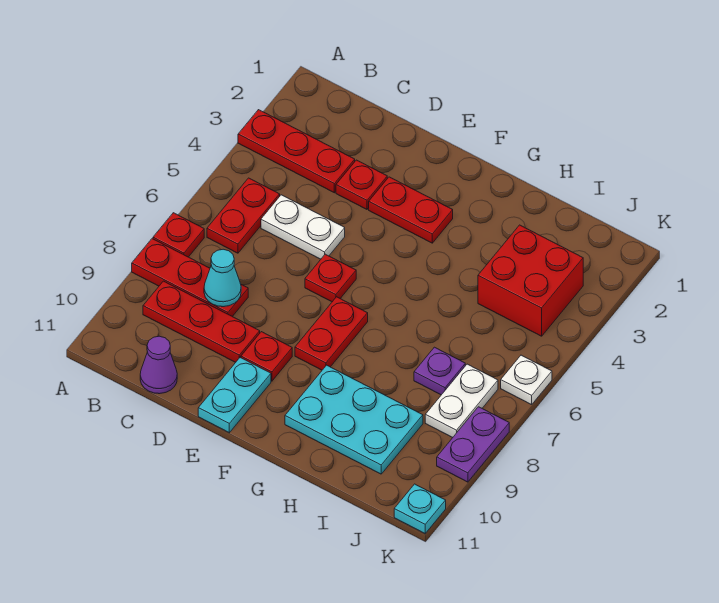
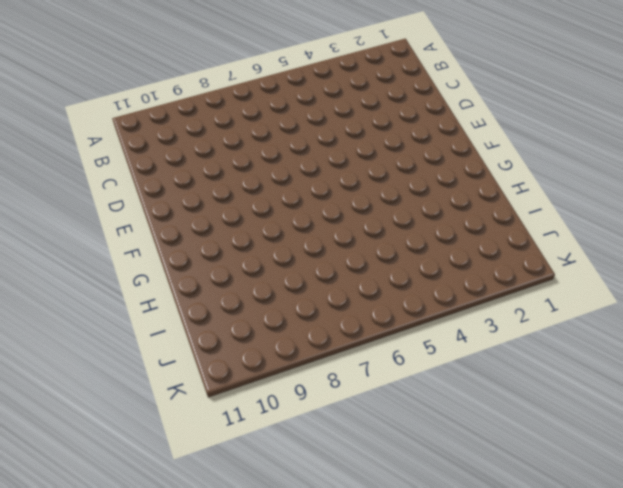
none -> red plate A3:C3 level 1
none -> red plate A7 level 1
none -> red plate A8:C8 level 1

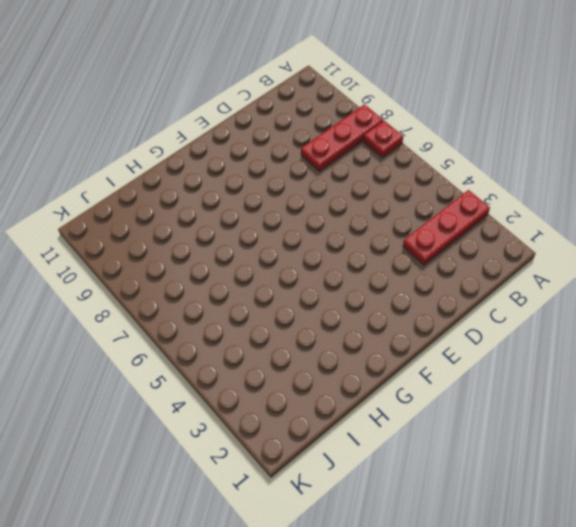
none -> red plate B5:B6 level 1
none -> red plate B9:D9 level 1
none -> white plate C5:D5 level 1

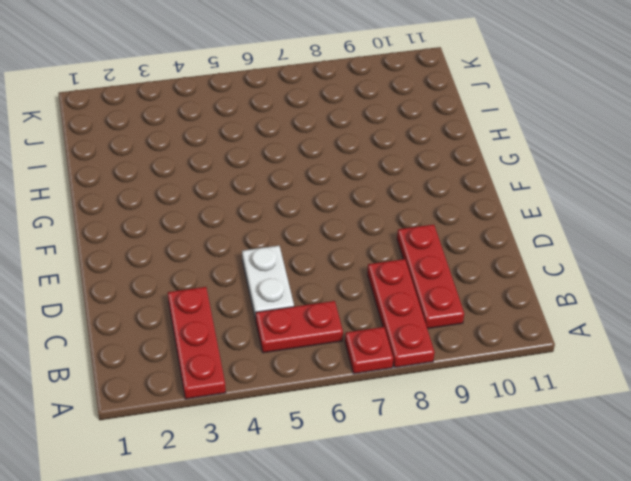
none -> purple cone C11 level 1
none -> red plate D3 level 1
none -> red plate E3:F3 level 1

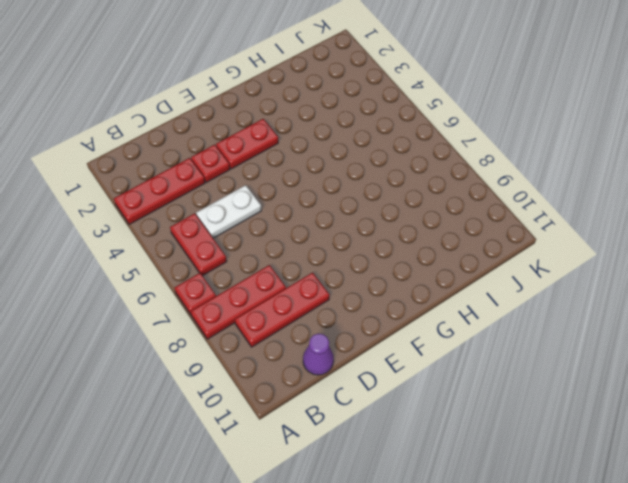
none -> red plate E6 level 1
none -> red plate E9 level 1
none -> cyan plate E10:E11 level 1

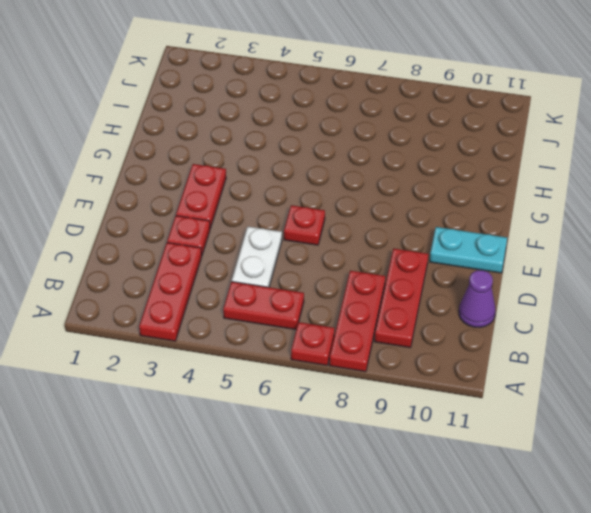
none -> red plate E9 level 1
none -> red plate F7:F8 level 1
none -> cyan plate G9:I10 level 1

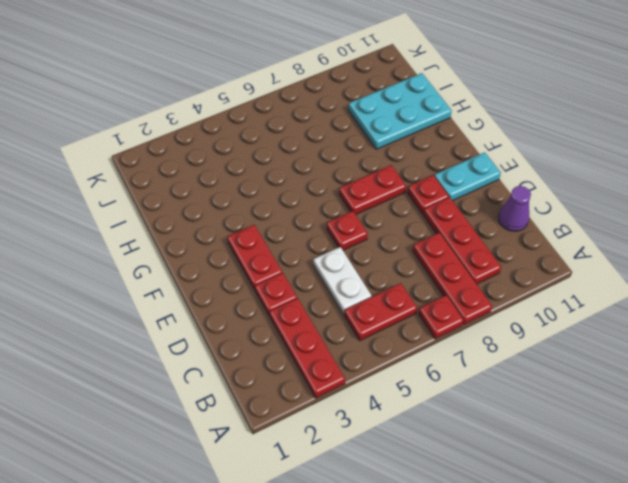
cyan plate H9:I11 level 1 -> cyan plate G9:I10 level 1
none -> red brick I3:J4 level 1
none -> purple plate I7 level 1
none -> white plate J7:J8 level 1

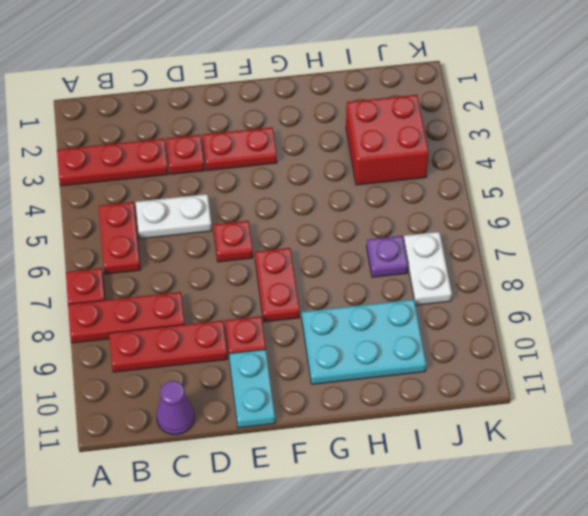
none -> white plate K6 level 1
none -> purple plate K8:K9 level 1
none -> cyan plate K11 level 1

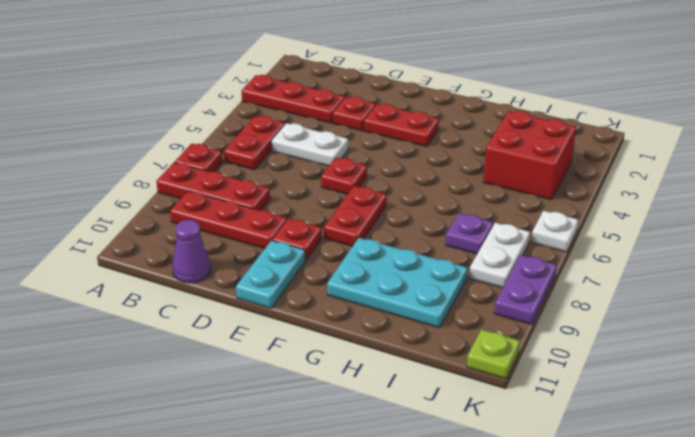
lime plate K11 level 1 -> cyan plate K11 level 1
none -> cyan cone C8 level 2

